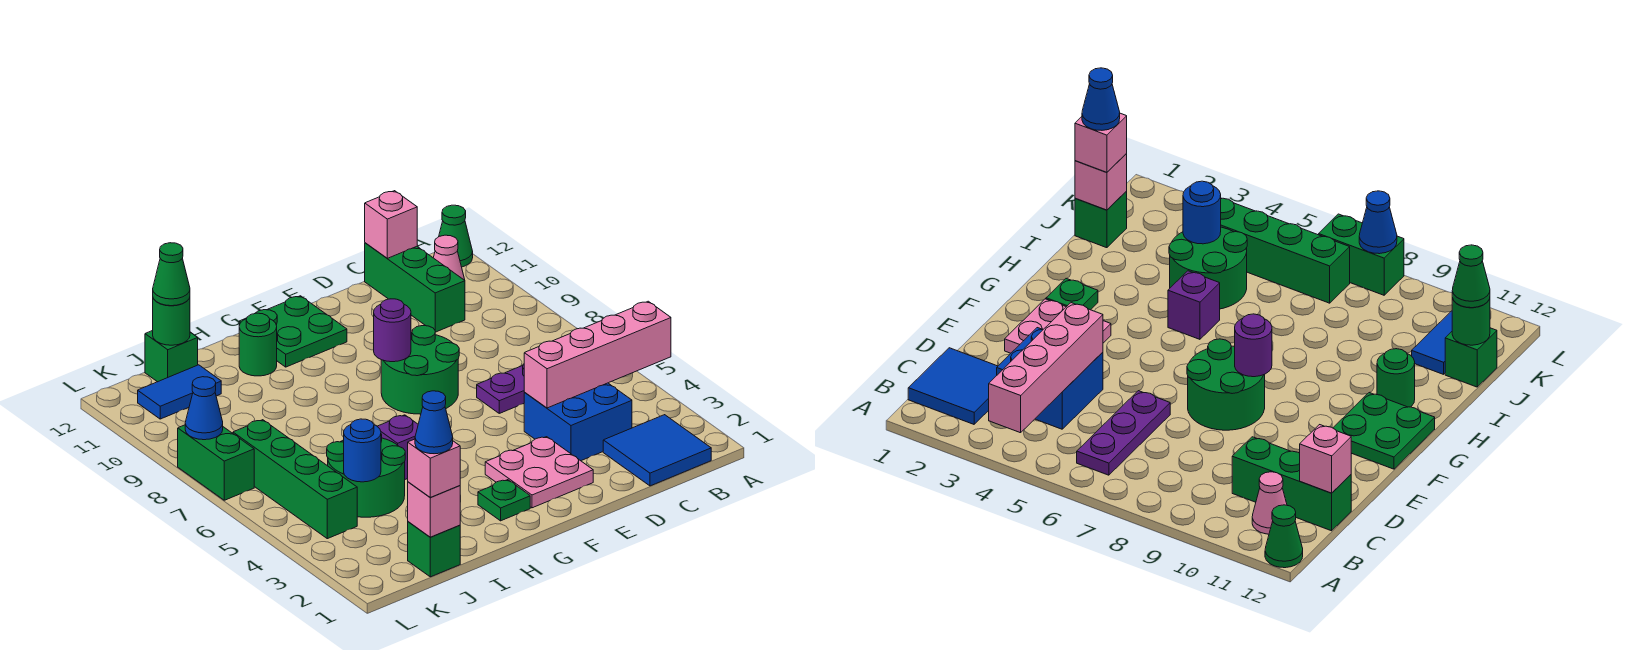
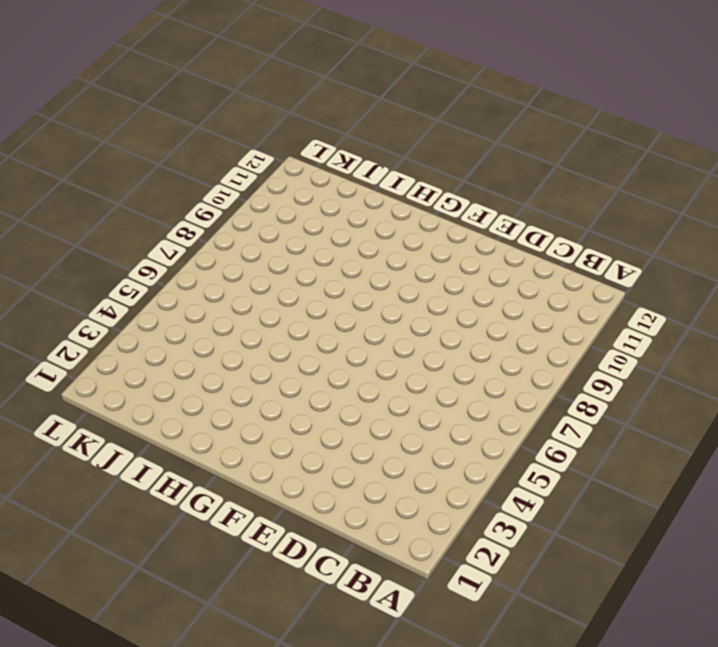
none -> green cone A12 level 1
none -> blue tile B1:C2 level 1
none -> purple plate B6:D6 level 1

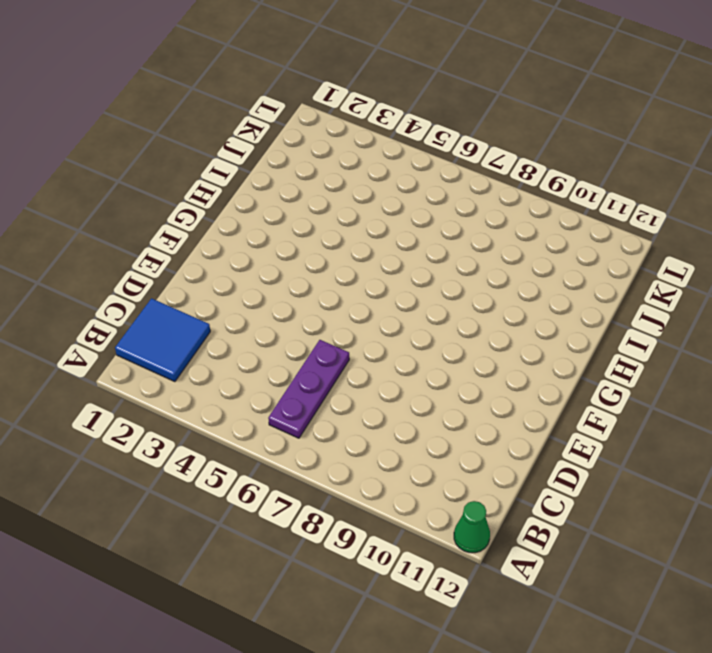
none -> pink cone B11 level 1
none -> blue brick C3:D4 level 1
none -> green brick C10:C12 level 1

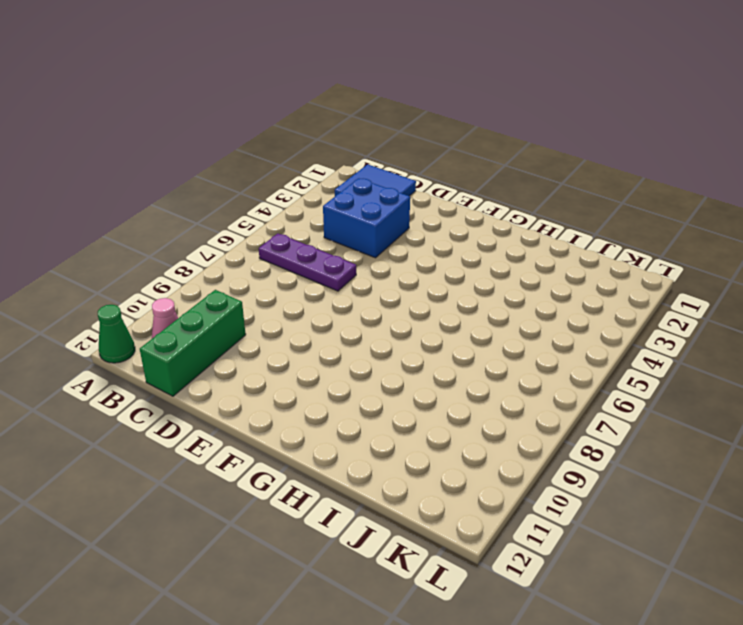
none -> pink plate E2:F3 level 1
none -> green round brick E7:F8 level 1
none -> green plate F11:G12 level 1

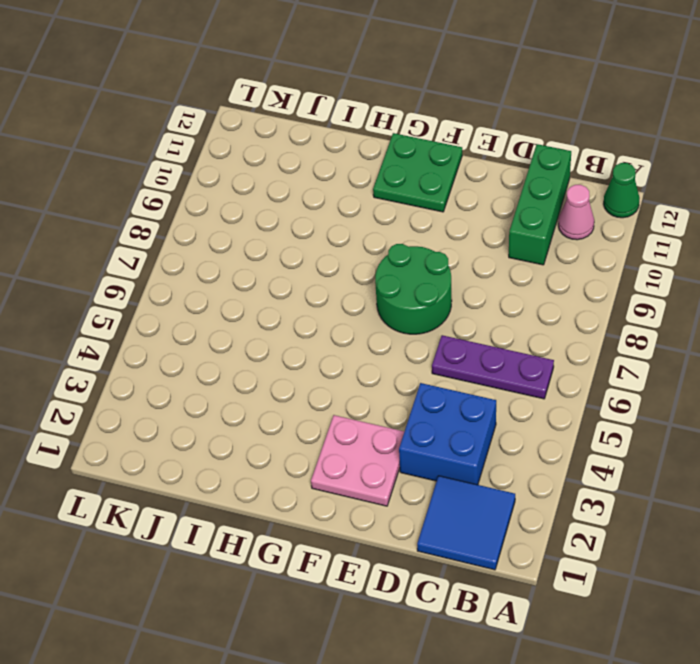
none -> green plate G2 level 1
none -> purple brick H5 level 1
none -> green round brick H11 level 1

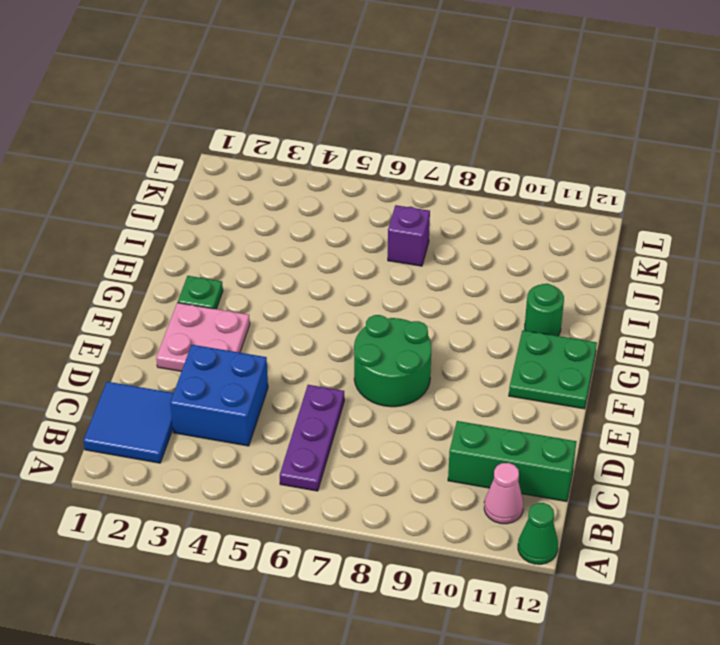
purple brick J7 level 1 -> purple brick H5 level 1
none -> green round brick I4:J5 level 1
none -> green brick J1 level 1
none -> blue tile J11:K11 level 1

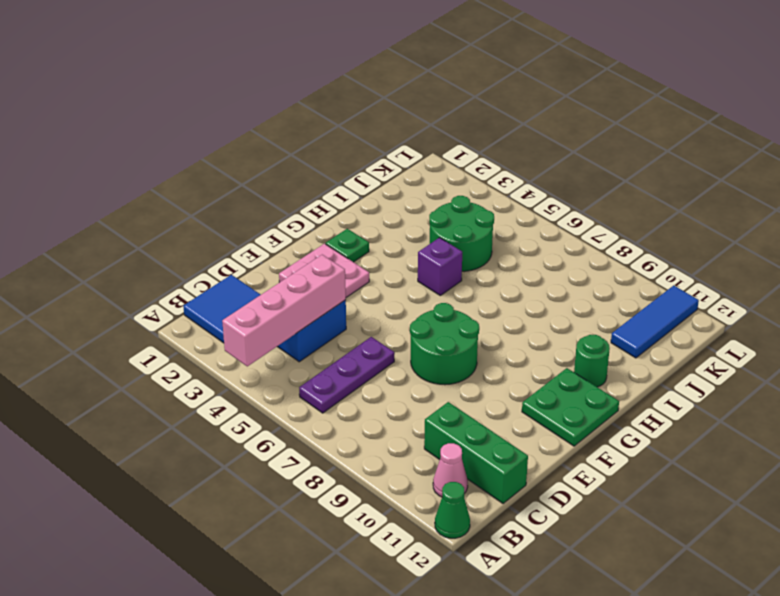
blue tile J11:L11 level 1 -> blue tile J11:K11 level 1
none -> green brick J1 level 1
none -> green brick J12 level 1
none -> green brick K4:K7 level 1

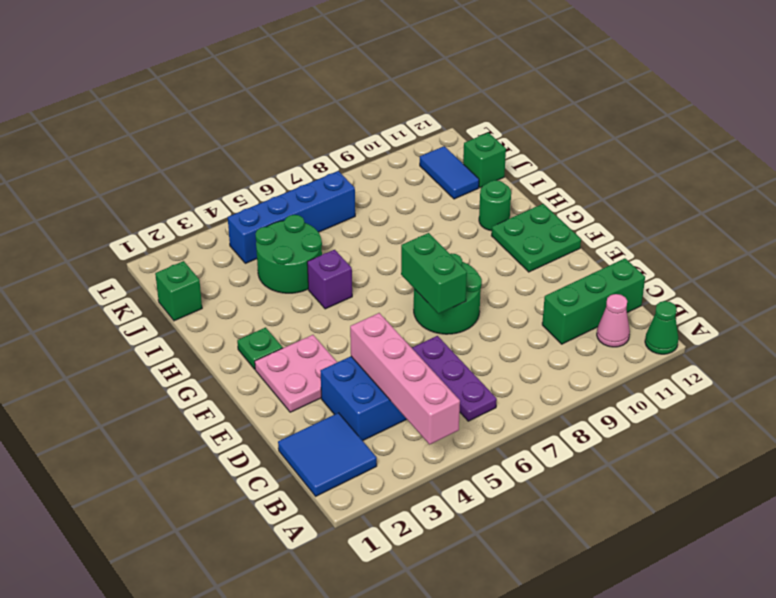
green brick E7:F7 level 2 -> green brick L7:L8 level 1
blue brick K4:K7 level 1 -> green brick K4:K7 level 1
none -> pink brick C12 level 2
none -> purple round brick F8 level 2
none -> pink brick J1 level 2

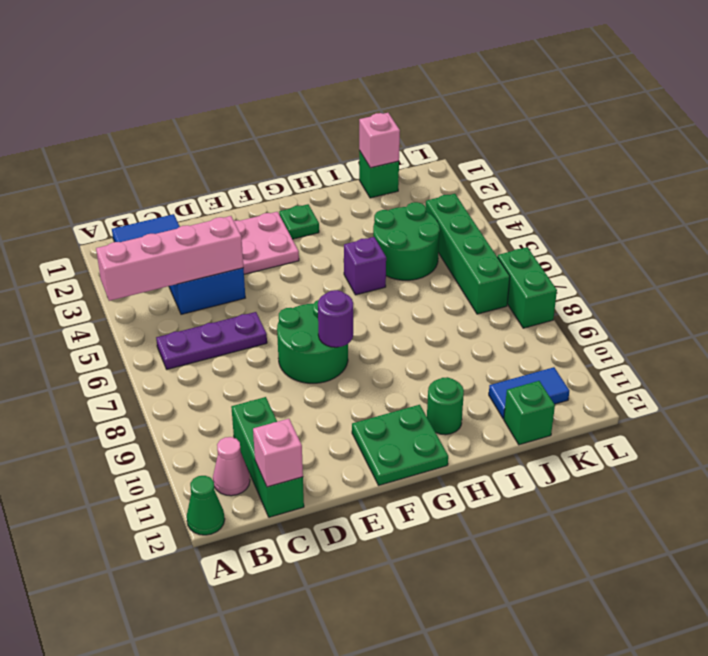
none -> blue round brick J4 level 2
none -> green round brick J12 level 2
none -> blue cone L8 level 2

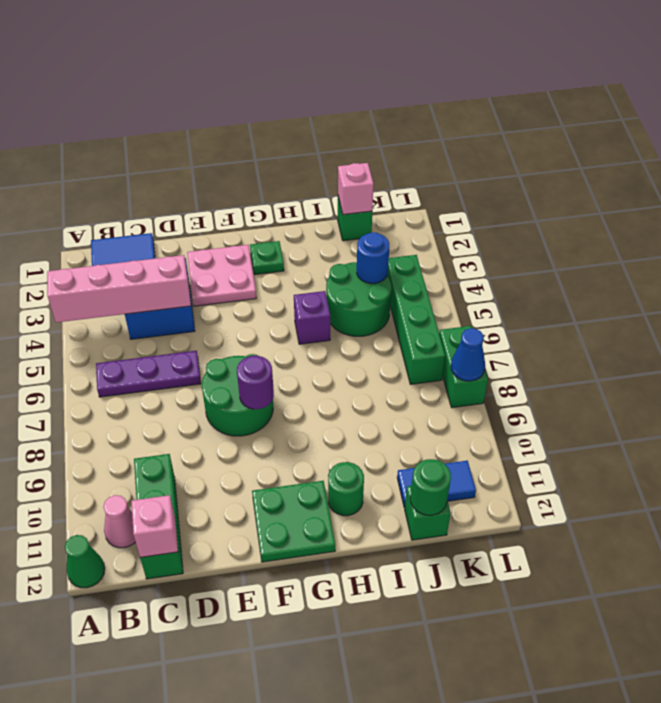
none -> pink brick J1 level 3
none -> green cone J12 level 3
none -> blue cone J1 level 4

